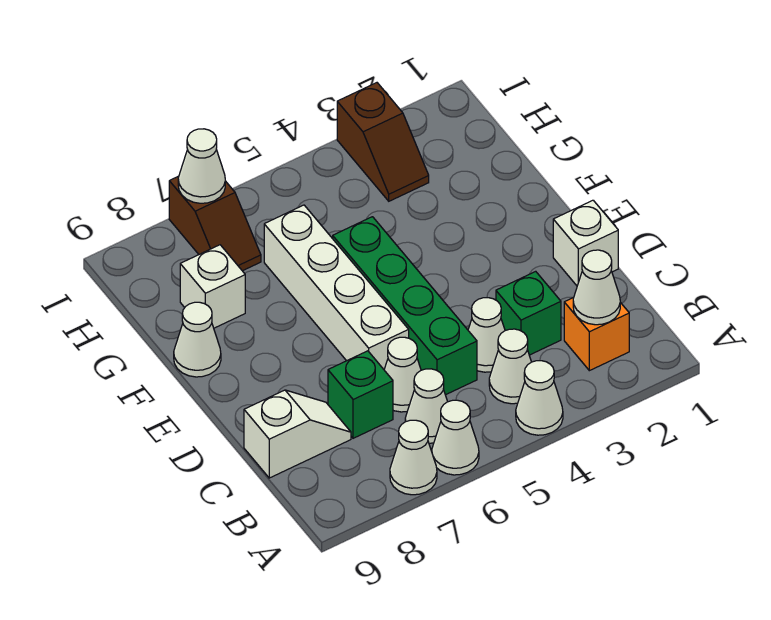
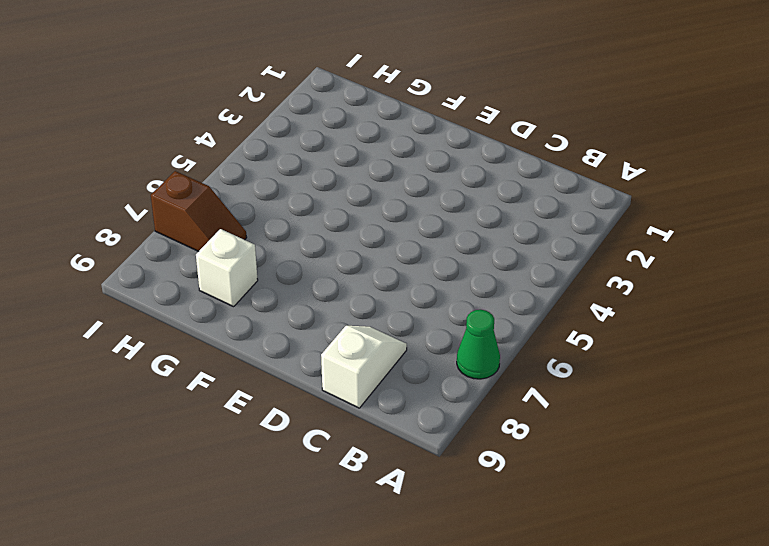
green cone A7 level 1 -> white cone A7 level 1
none -> white cone A4 level 1
none -> white cone A6 level 1
none -> orange brick B2 level 1

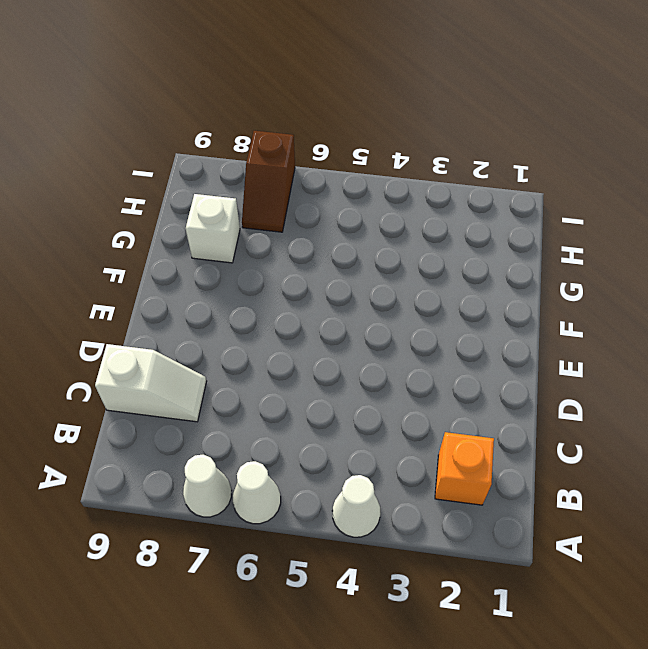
none -> white cone B4 level 1
none -> white cone B6 level 1
none -> green brick C3 level 1

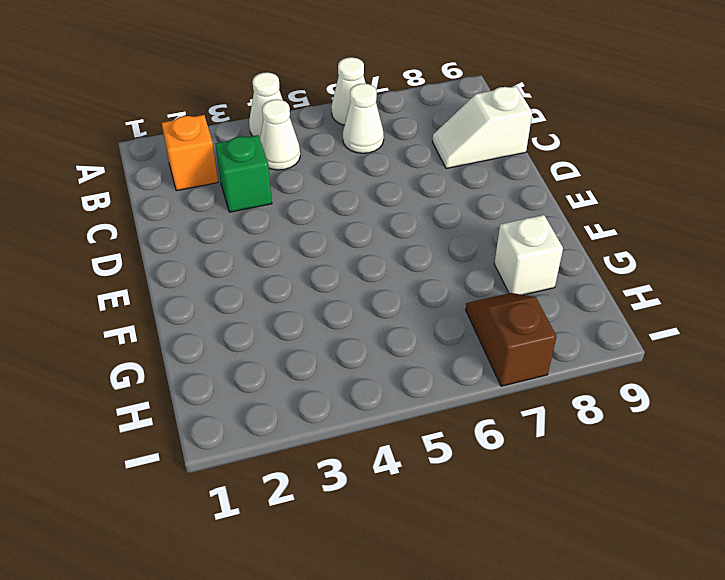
none -> white cone A7 level 1
none -> white cone C4 level 1
none -> green brick C5:F5 level 1

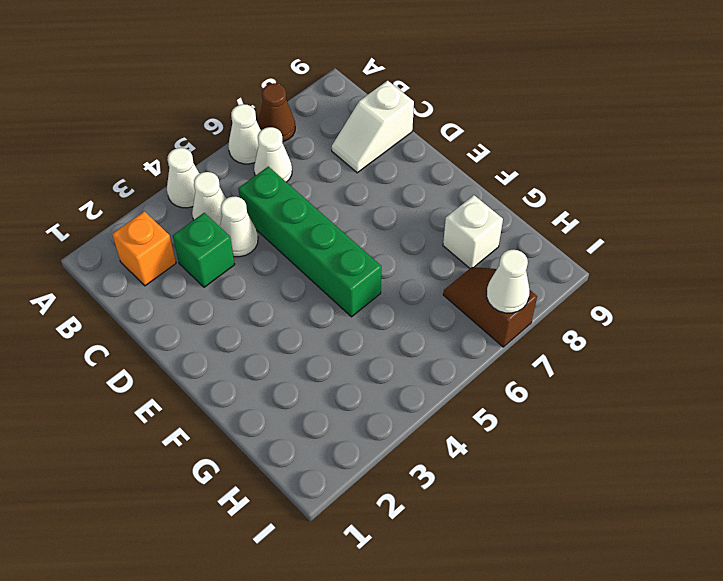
brown cone A7 level 1 -> white cone A7 level 1
none -> white cone C6 level 1
none -> green brick C7 level 1
none -> white brick D1 level 1

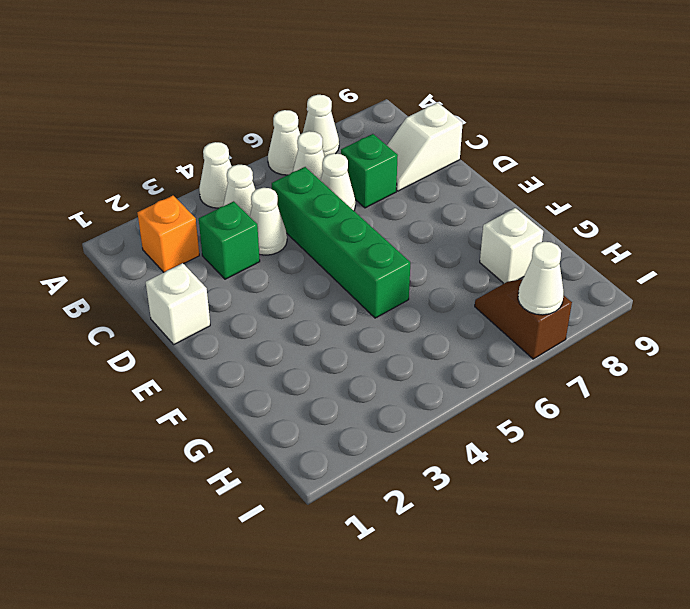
none -> white brick D6:G6 level 1
none -> white cone F9 level 1
none -> brown slope H3:I3 level 1 top I

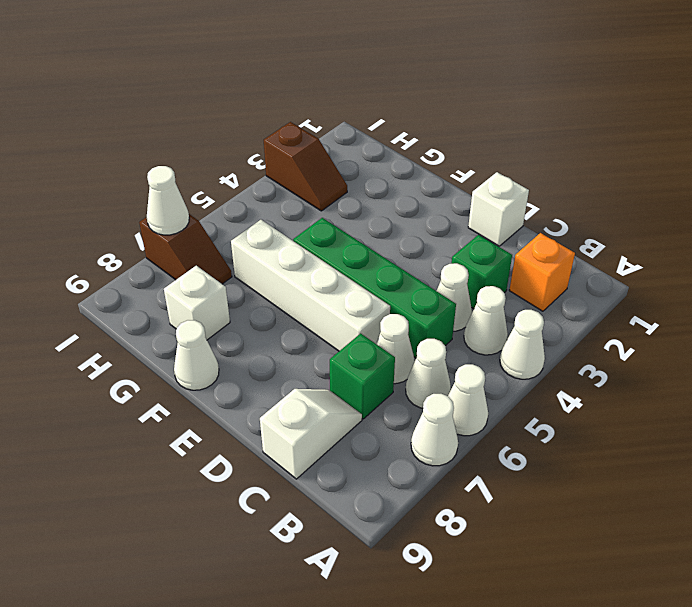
none -> white cone B2 level 2

